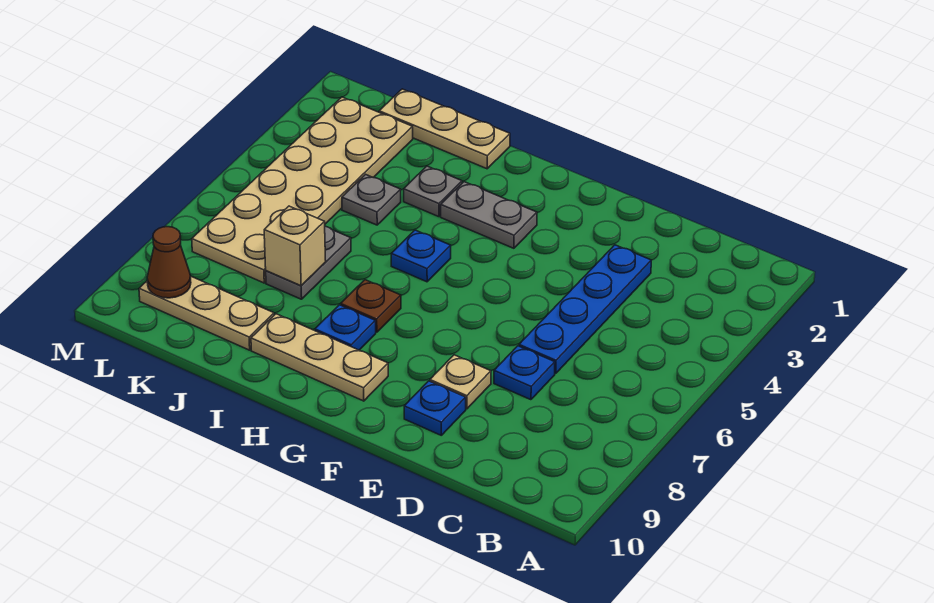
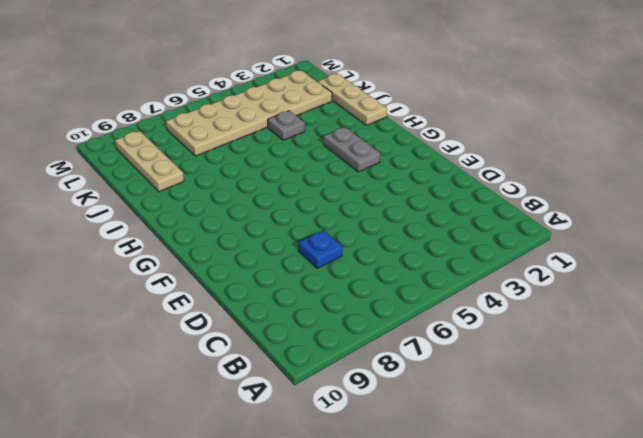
none -> blue plate D3:D6 level 1
none -> tan plate E8 level 1
none -> blue plate E9 level 1

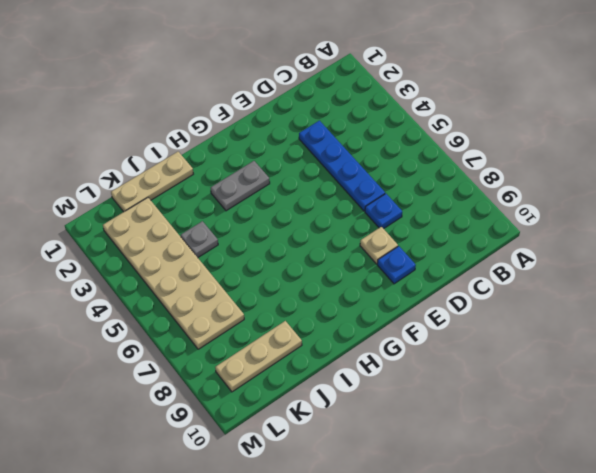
none -> tan plate G9:I9 level 1
none -> blue plate H5 level 1
none -> brown plate H7 level 1

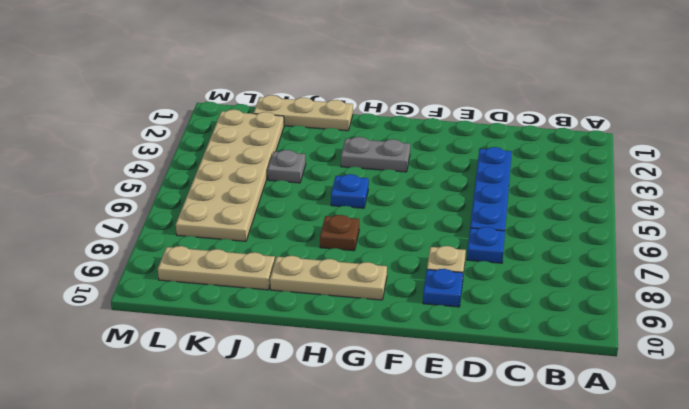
none -> blue plate H8 level 1
none -> grey plate I3 level 1
none -> grey plate J6:J7 level 1

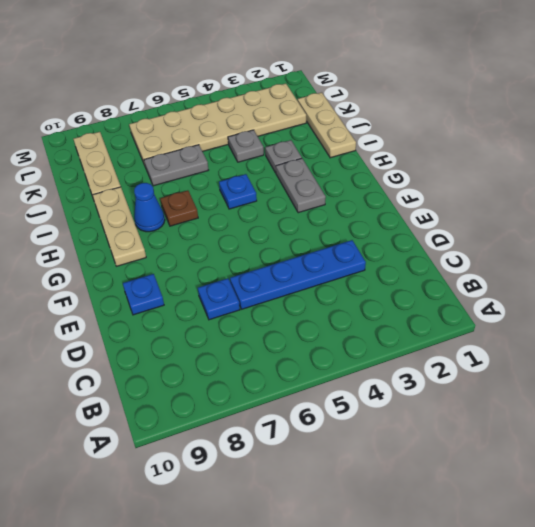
blue cone H8 level 1 -> blue plate H8 level 1
none -> tan plate E8 level 1
none -> tan brick J7 level 2
none -> brown cone L9 level 2

